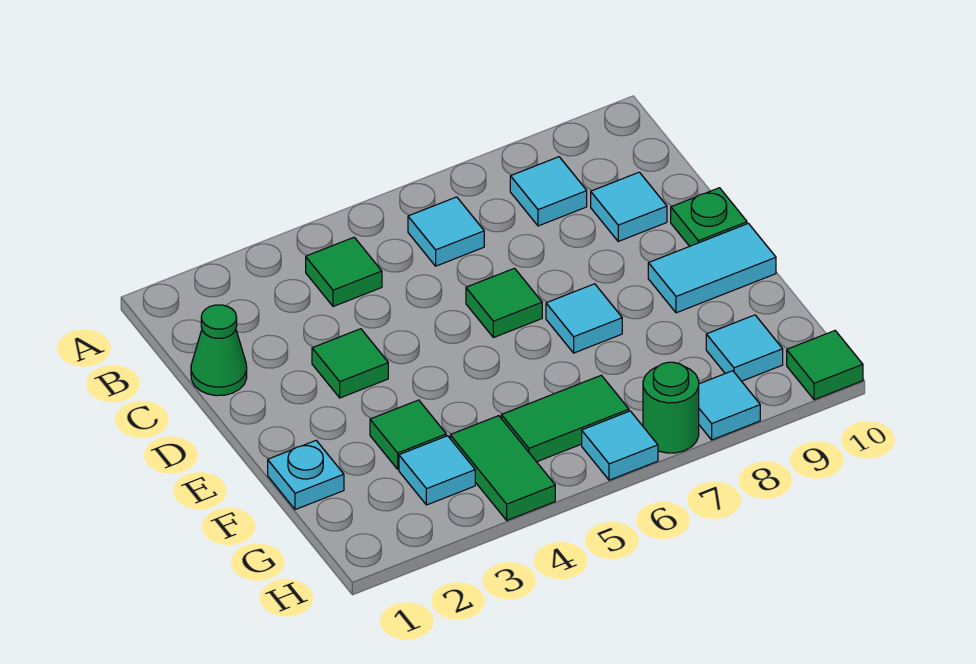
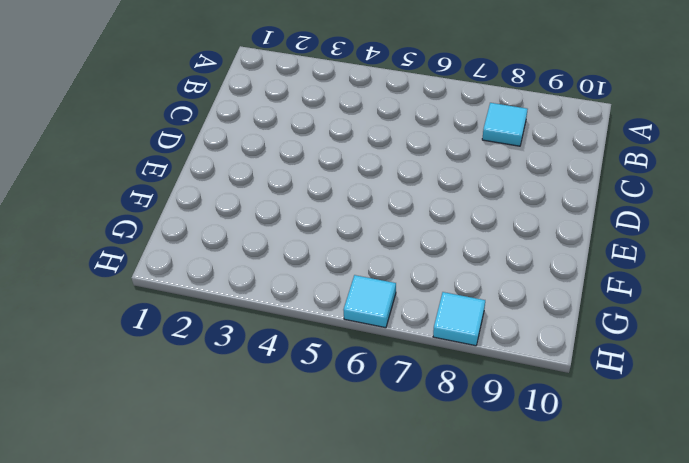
none -> green tile B4 level 1
none -> cyan tile B6 level 1
none -> green cone C1 level 1

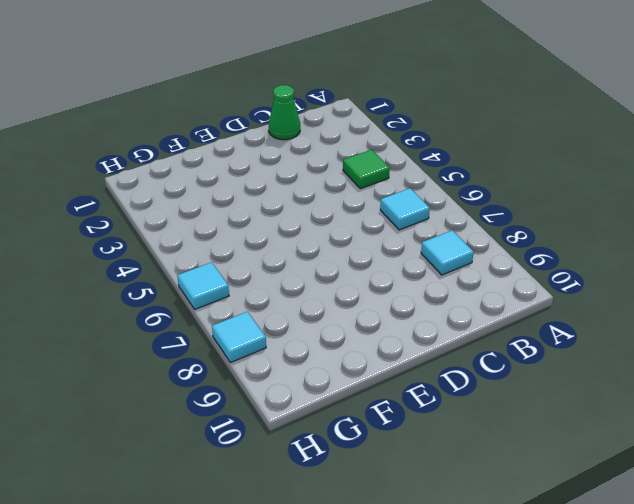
none -> cyan tile C9 level 1
none -> green tile D3 level 1
none -> green tile D6 level 1

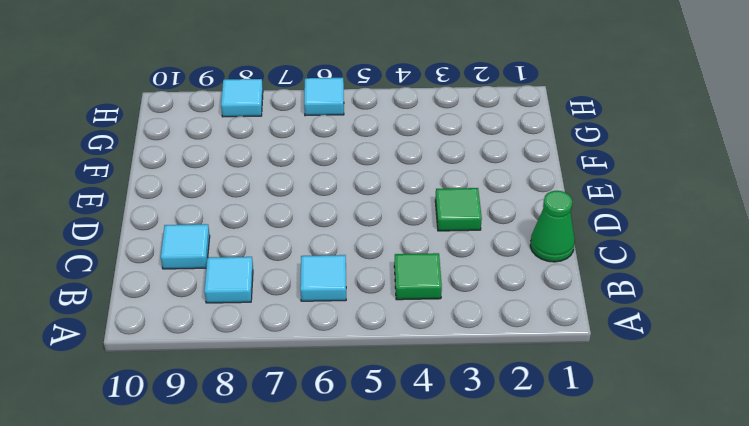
none -> green tile D6 level 1
none -> green plate D10 level 1
none -> cyan tile E7 level 1

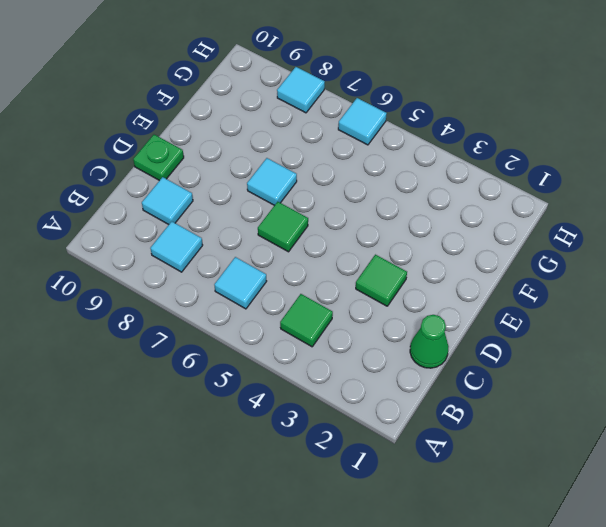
none -> cyan tile E9:E10 level 1
none -> cyan plate F1 level 1
none -> green tile F3 level 1

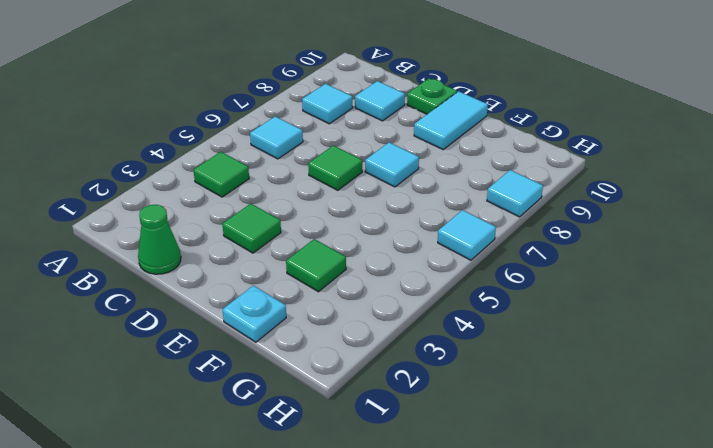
none -> cyan tile G3 level 1
none -> green tile G4:H4 level 1
none -> green tile G5:G6 level 1

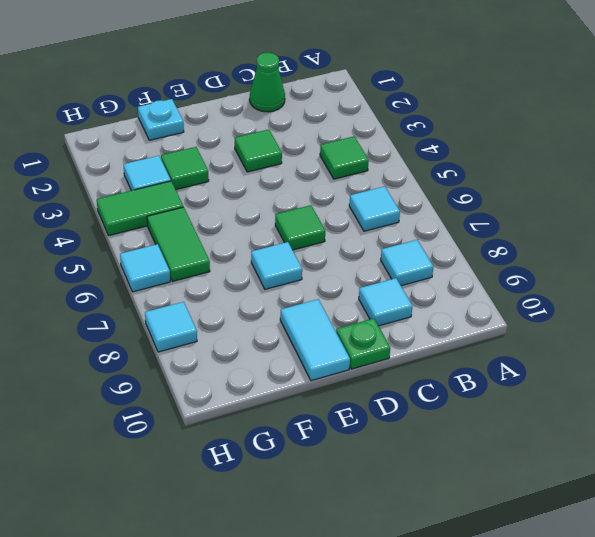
none -> cyan tile G9 level 1
none -> green round brick H7 level 1
none -> green tile H10 level 1

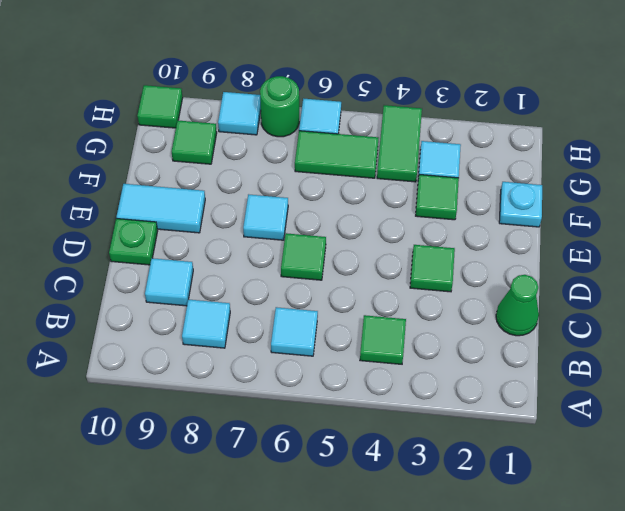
green tile G9 level 1 -> cyan tile G9 level 1

